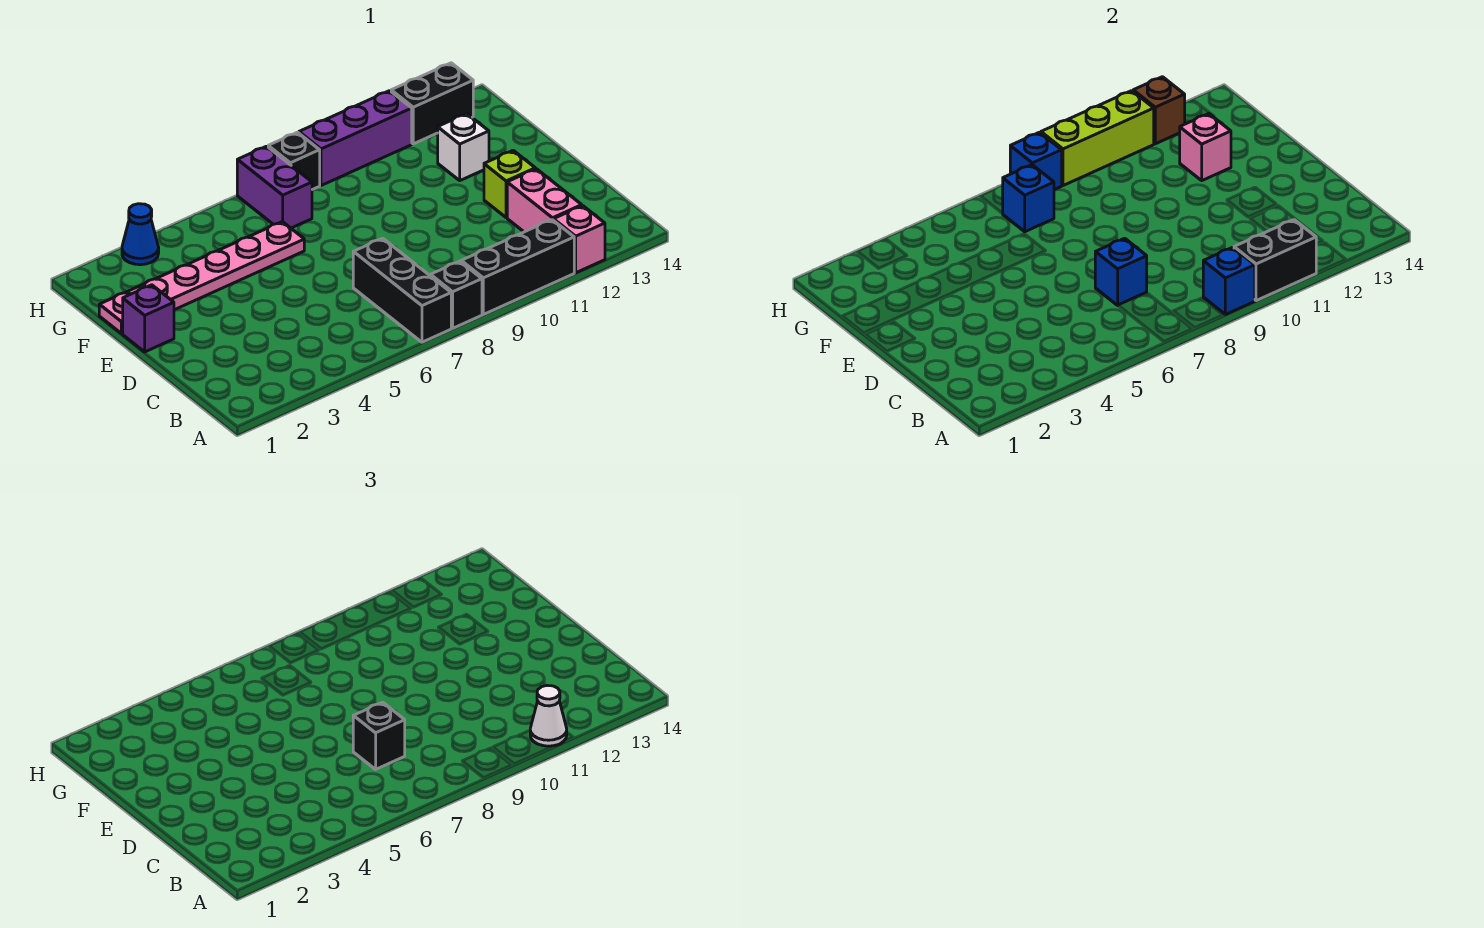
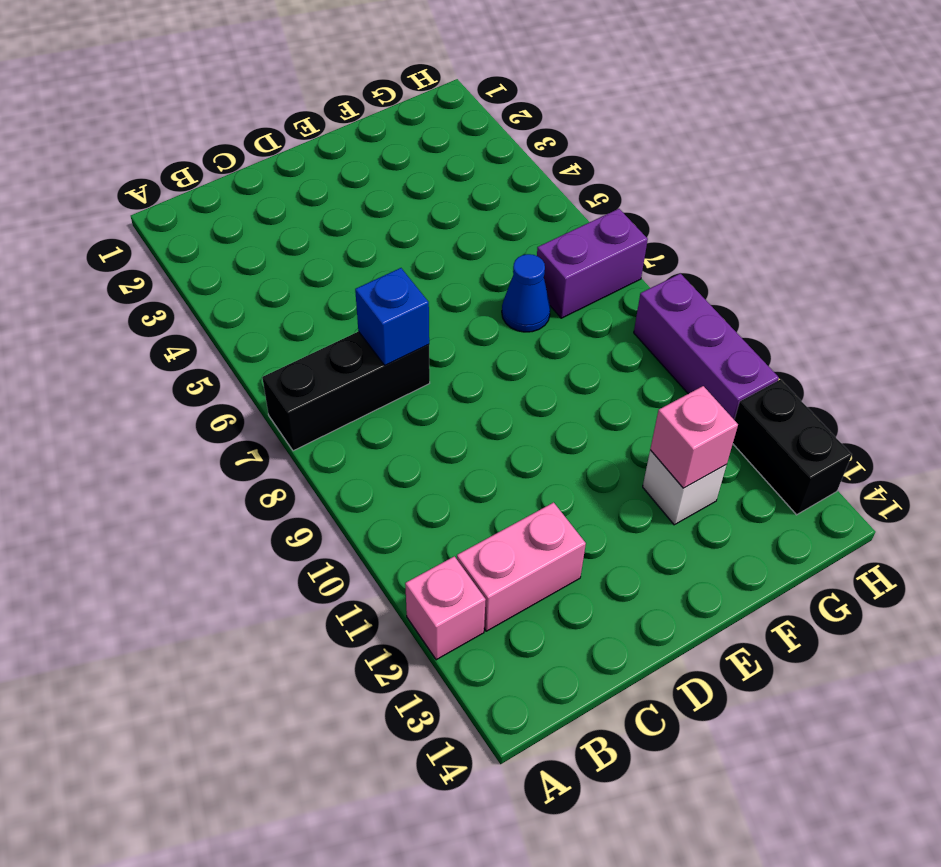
blue cone F7 level 1 -> blue cone H3 level 1
none -> black brick A8 level 1
none -> black brick A9:A11 level 1
none -> lime brick D12 level 1

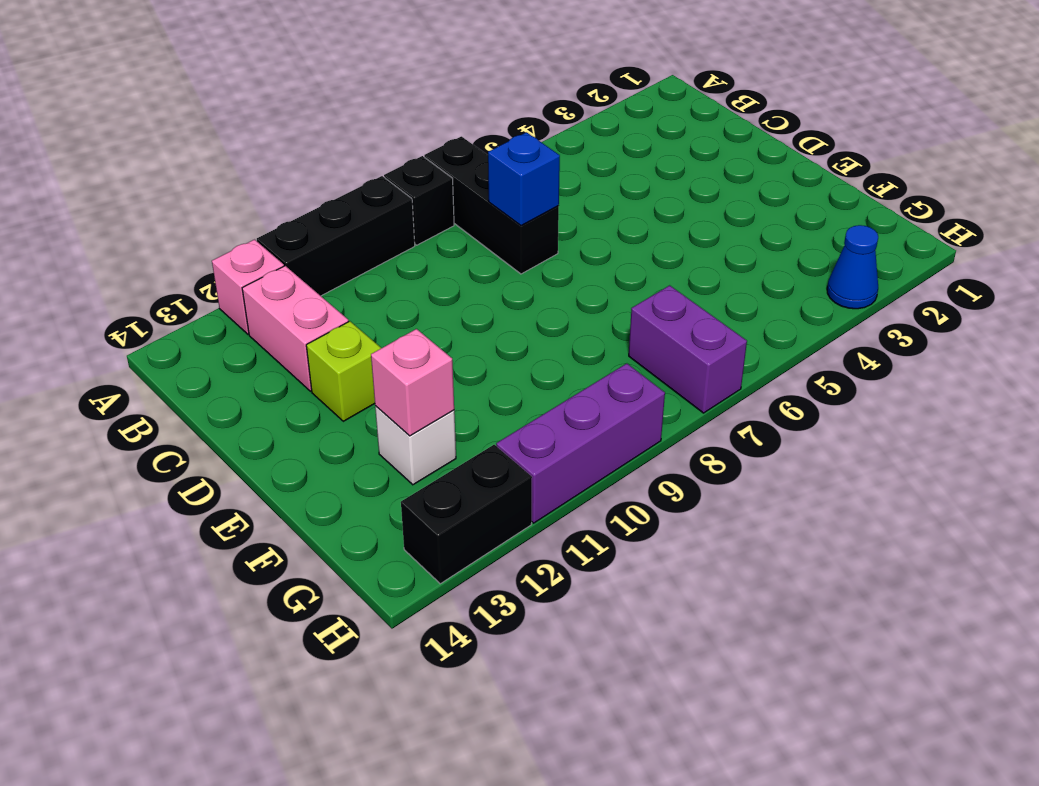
none -> purple brick E1 level 1
none -> pink plate F1:F6 level 1
none -> black brick H8 level 1

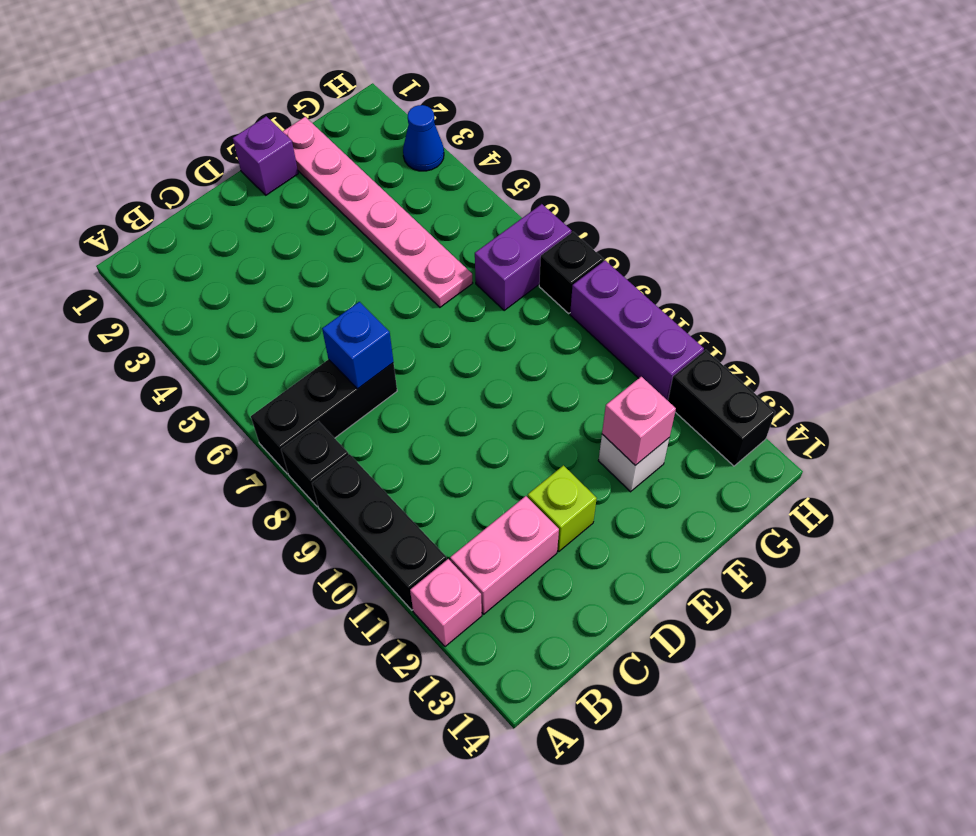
none -> blue brick A9 level 2
none -> black brick A10:A11 level 2
none -> blue brick G7 level 2

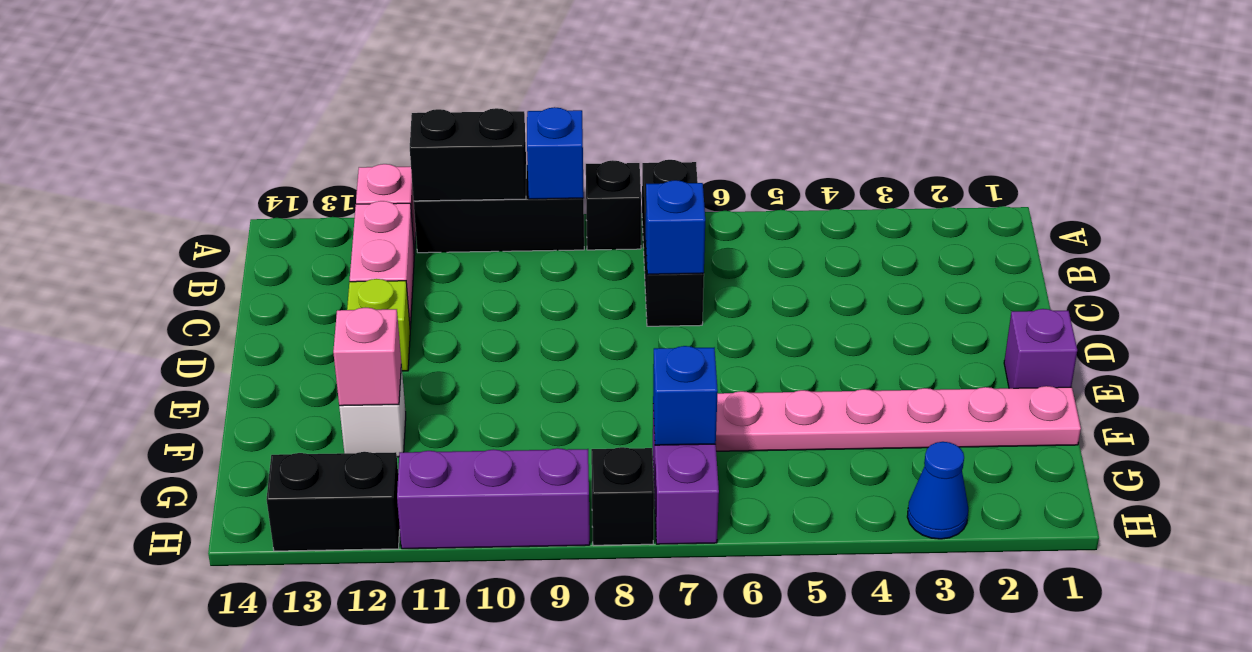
none -> blue brick H8 level 2
none -> lime brick H9:H11 level 2
none -> brown brick H12 level 2

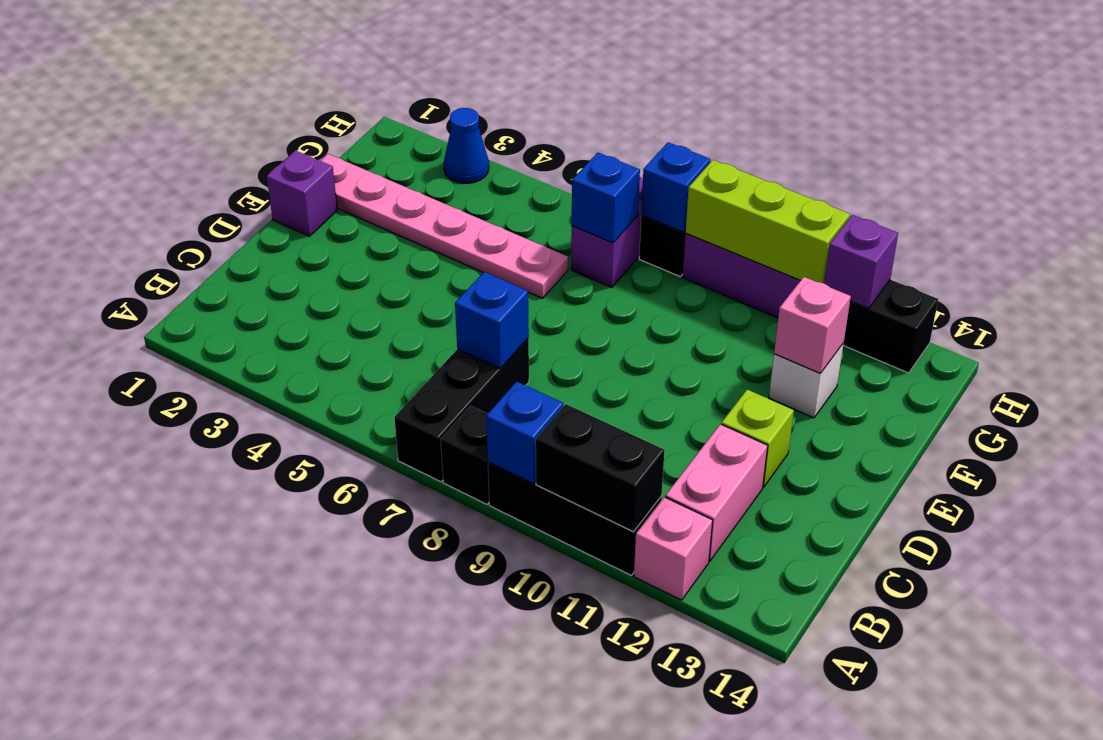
purple brick H12 level 2 -> brown brick H12 level 2
none -> white cone A11 level 3
none -> black brick C7 level 3

